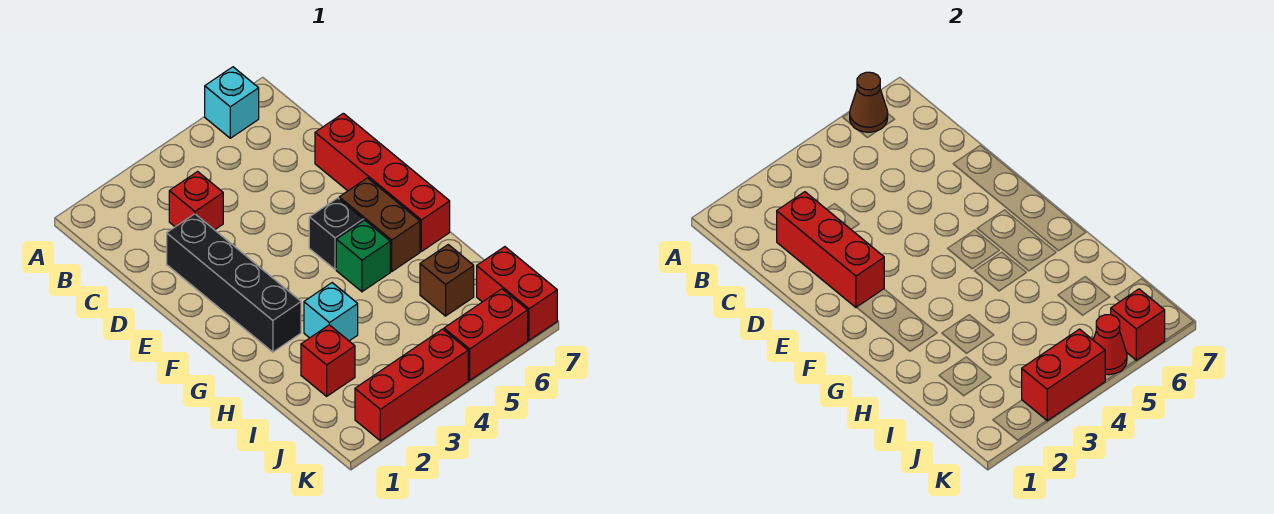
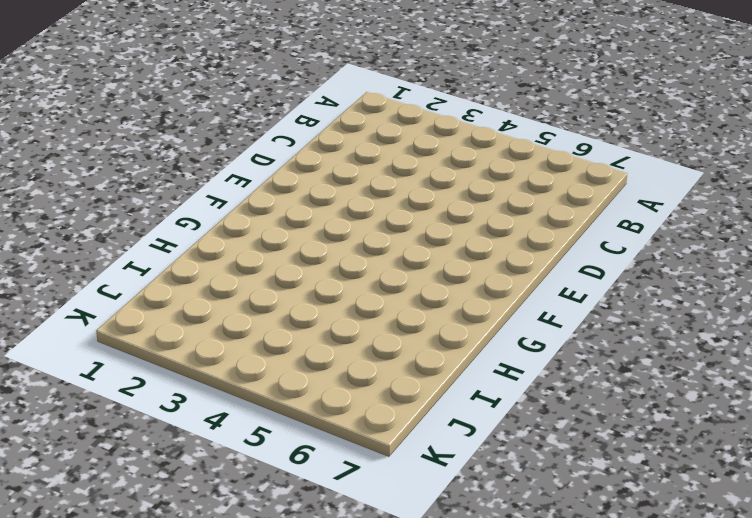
none -> cyan brick A6 level 1
none -> red brick C3 level 1
none -> black brick D2:G2 level 1

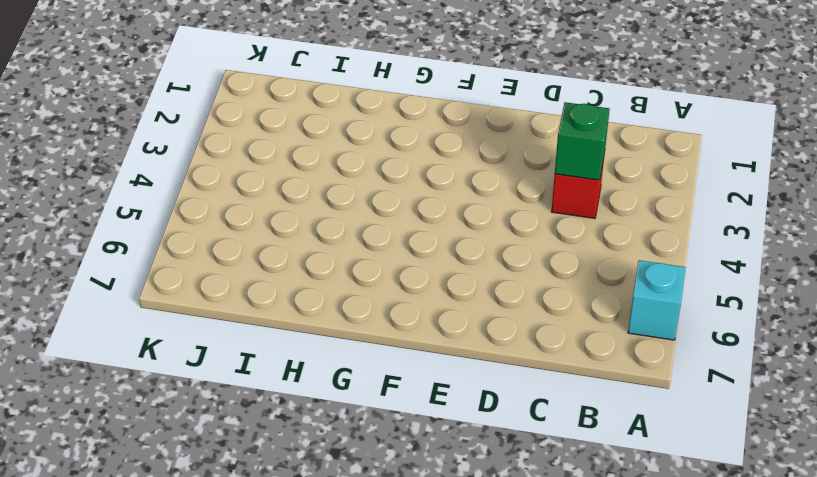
green brick C3 level 2 -> green brick G5 level 1
none -> black brick D2:G2 level 1
none -> red brick D7:G7 level 1
none -> black brick F5 level 1

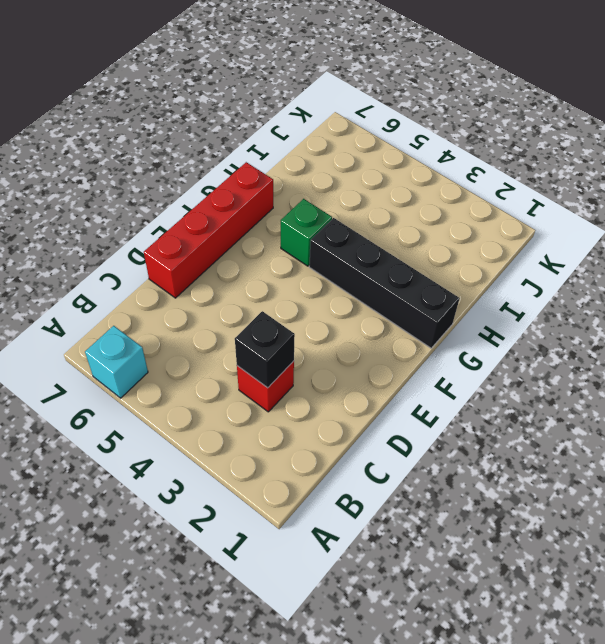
black brick C3 level 2 -> black brick F5 level 1
black brick G1:G4 level 1 -> black brick D2:G2 level 1
none -> brown brick F6:G6 level 1
none -> cyan brick H3 level 1
none -> red brick I2 level 1

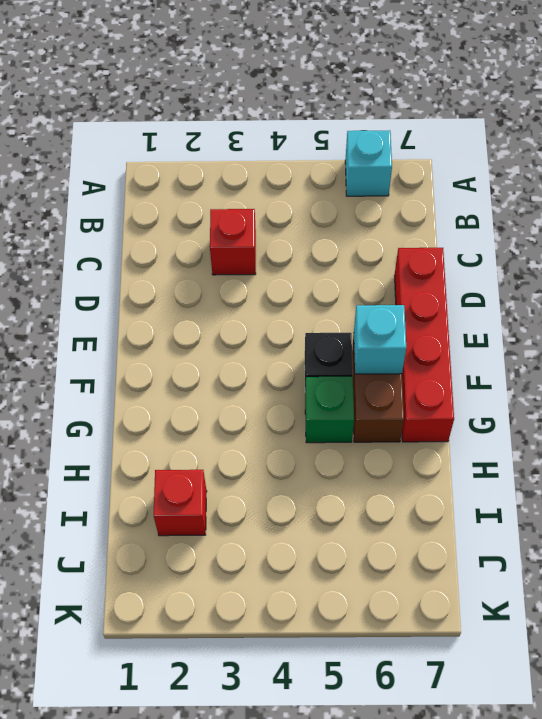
cyan brick F6 level 2 -> cyan brick H3 level 1
none -> black brick D2:G2 level 1
none -> brown brick I6 level 1
none -> red brick J7:K7 level 1

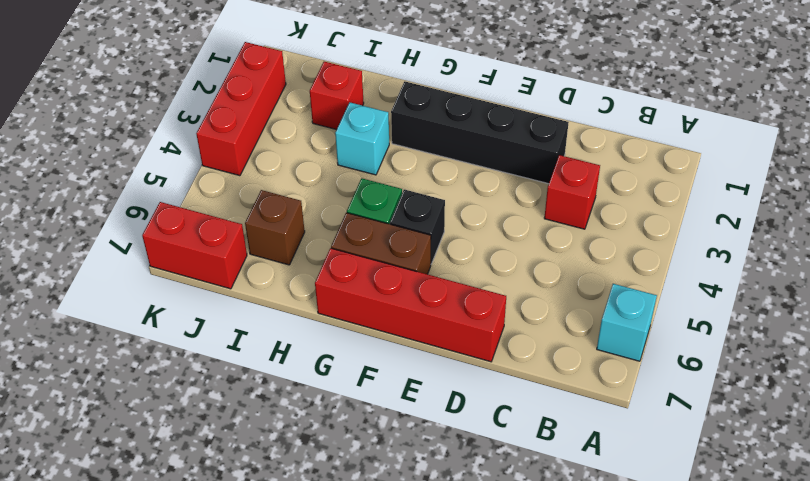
none -> red brick K5:K6 level 1
none -> brown cone A6 level 2
none -> red brick C2:E2 level 2

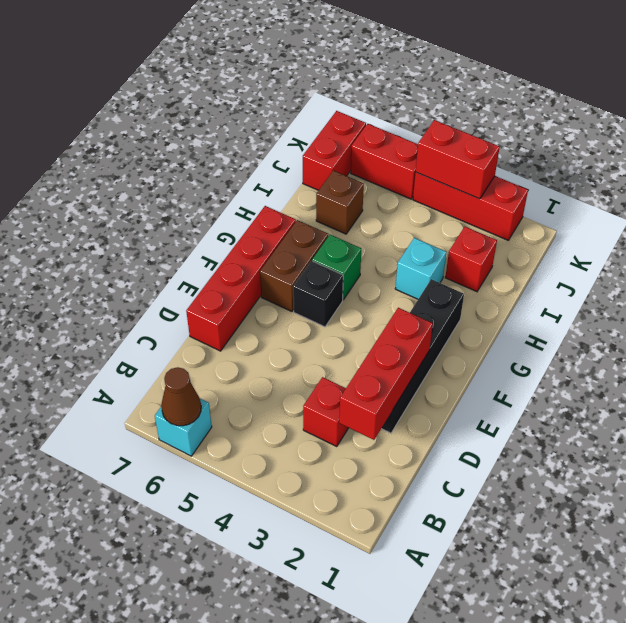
none -> red cone K5 level 2
none -> red brick K6 level 2

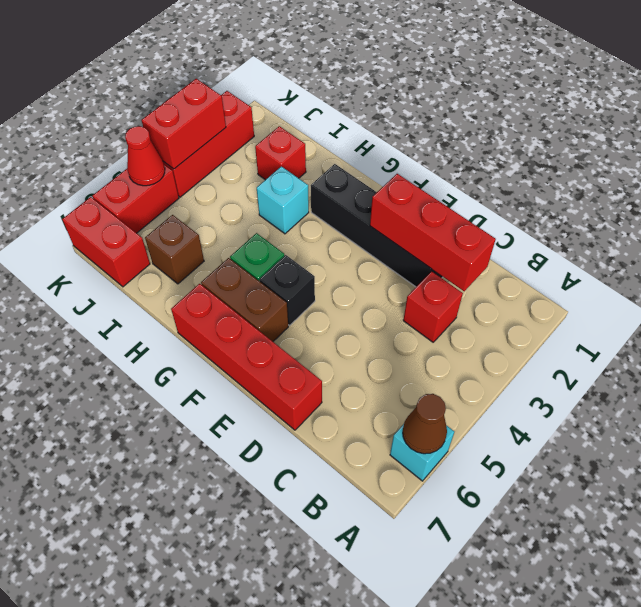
none -> red brick K6 level 2

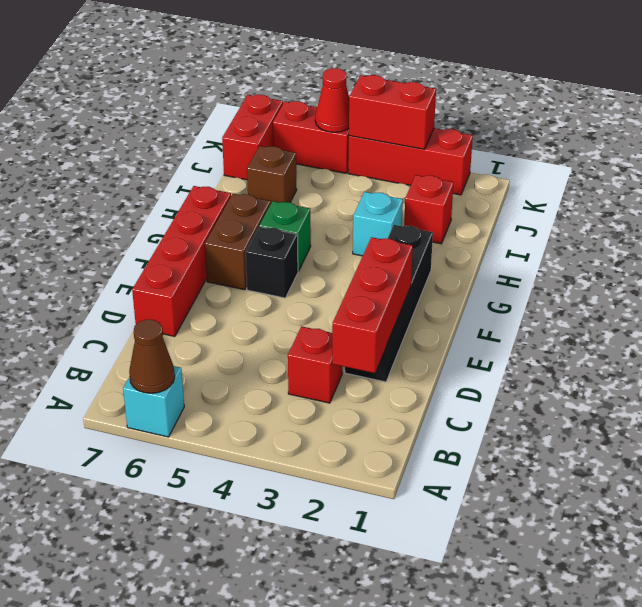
none -> red brick K6 level 2

